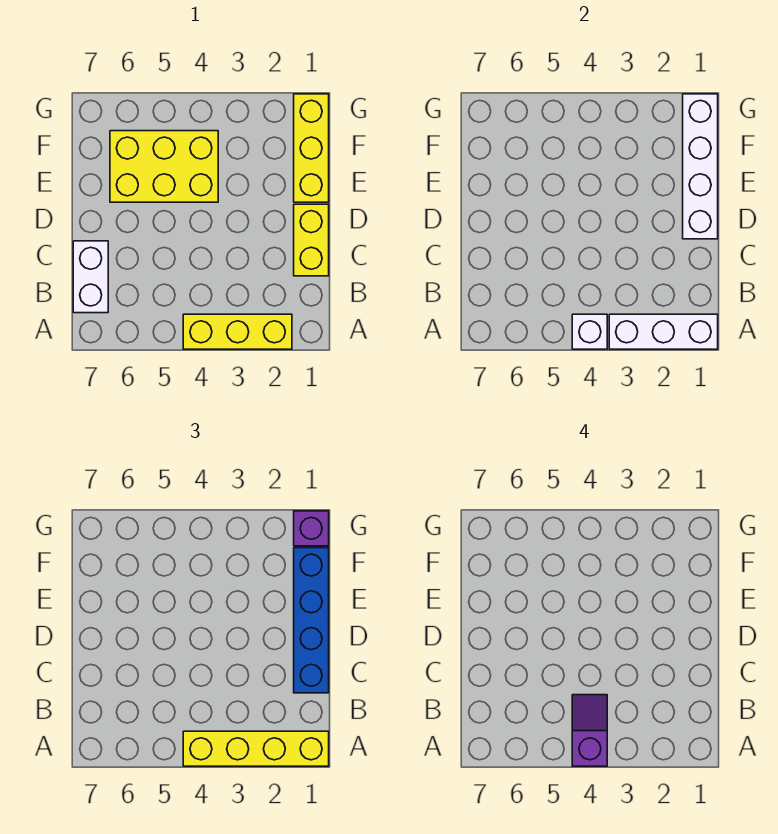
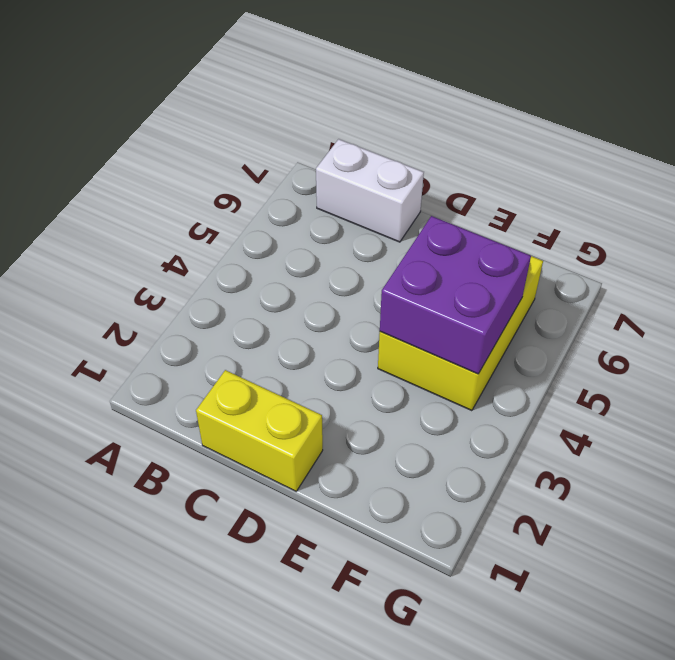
purple brick E4:F5 level 2 -> none
none -> yellow brick A2:A4 level 1
none -> yellow brick E1:G1 level 1
none -> white brick A1:A3 level 2

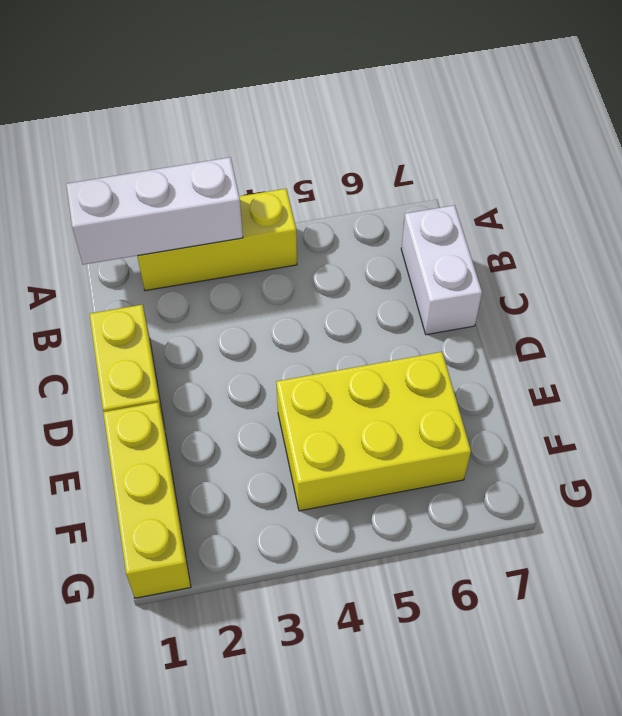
none -> white brick A4 level 2
none -> white brick D1:G1 level 2
none -> yellow brick A1:A4 level 3

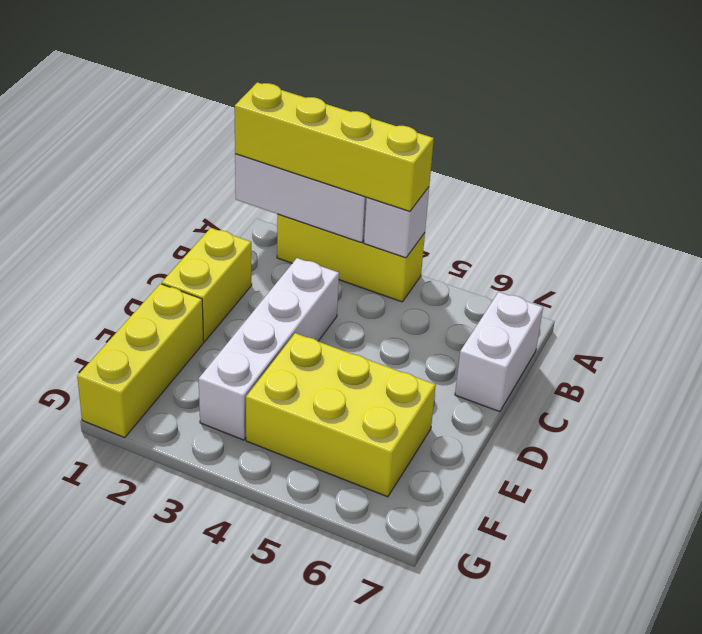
white brick C3:F3 level 1 -> white brick D1:G1 level 2
none -> blue brick C1:F1 level 3
none -> purple brick G1 level 3
none -> purple slope A4:B4 level 4 top A

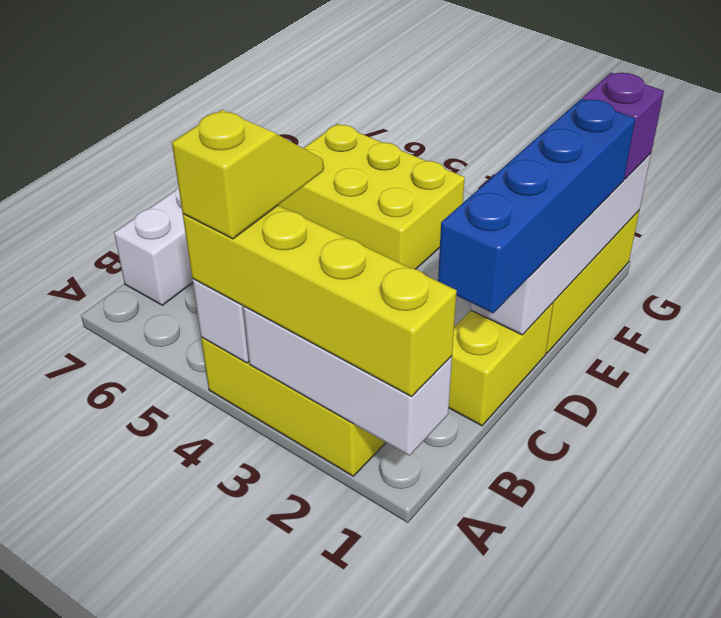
yellow slope A4:B4 level 4 top A -> purple slope A4:B4 level 4 top A

